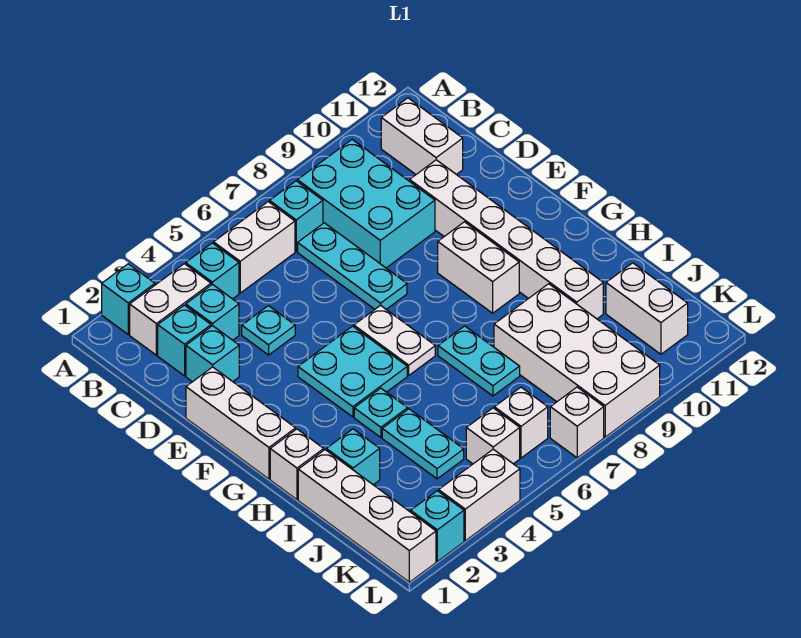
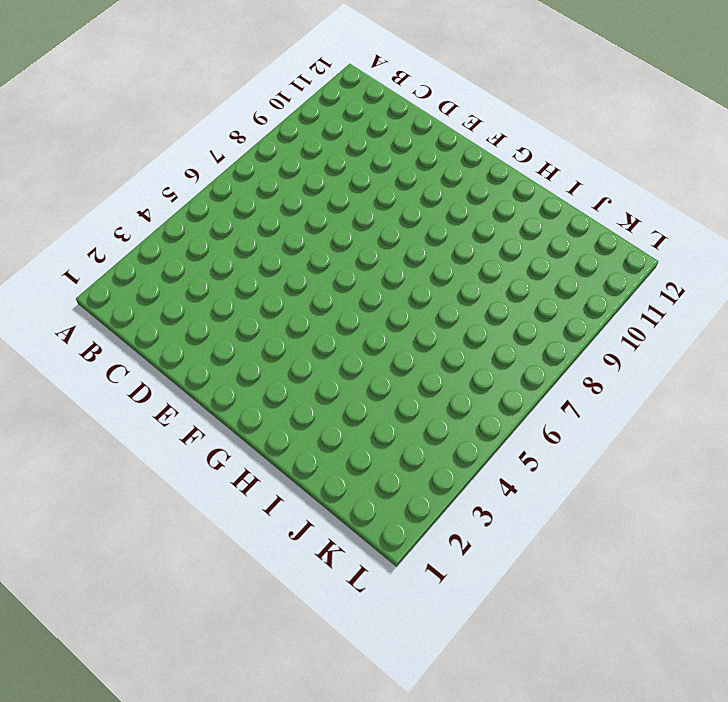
none -> cyan brick A2 level 1
none -> white brick B2:B3 level 1
none -> cyan brick B4 level 1
none -> white brick B5:B6 level 1

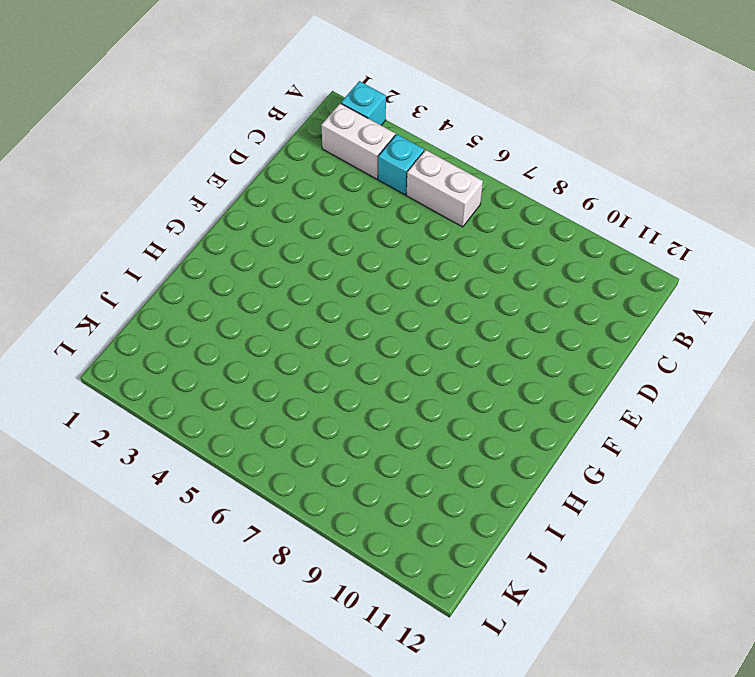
none -> cyan brick B7 level 1
none -> cyan brick B8:D9 level 1
none -> white brick B11:C11 level 1
none -> cyan brick C2 level 1

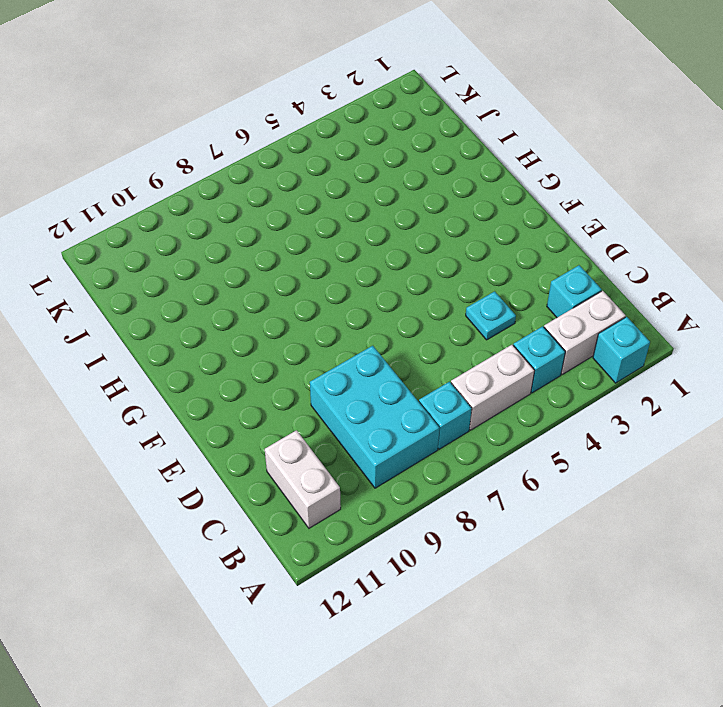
none -> cyan brick C3 level 1
none -> cyan plate C7:E7 level 1
none -> cyan brick D2 level 1
none -> white brick D10:I10 level 1

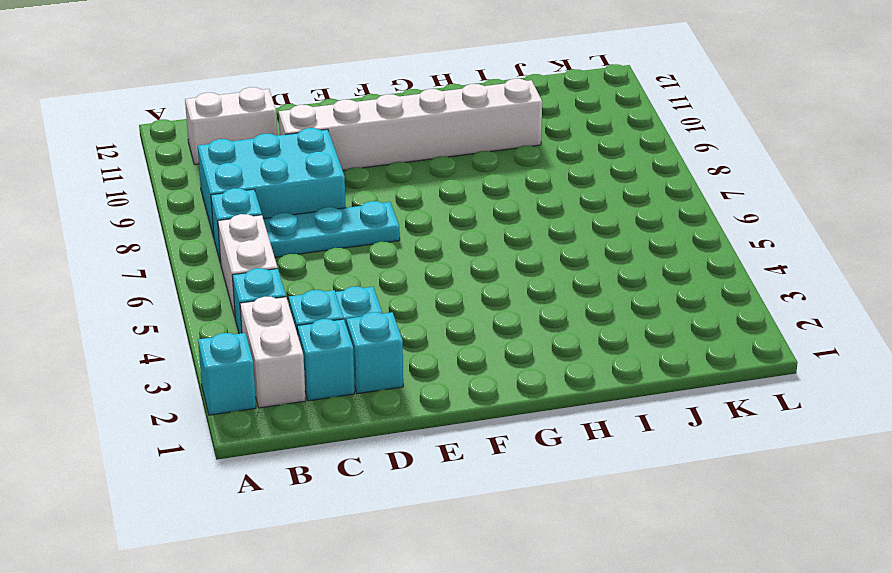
none -> white brick E1:G1 level 1
none -> cyan plate F4:G5 level 1
none -> white plate F6:G6 level 1
none -> white brick F9:G9 level 1

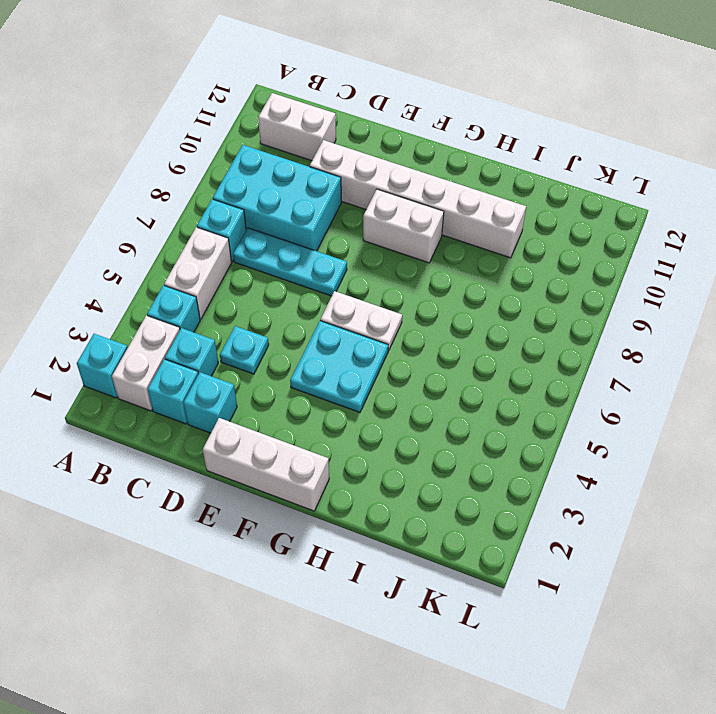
none -> white brick H1 level 1
none -> cyan plate H4 level 1
none -> cyan plate H7:I7 level 1
none -> white brick I1:L1 level 1

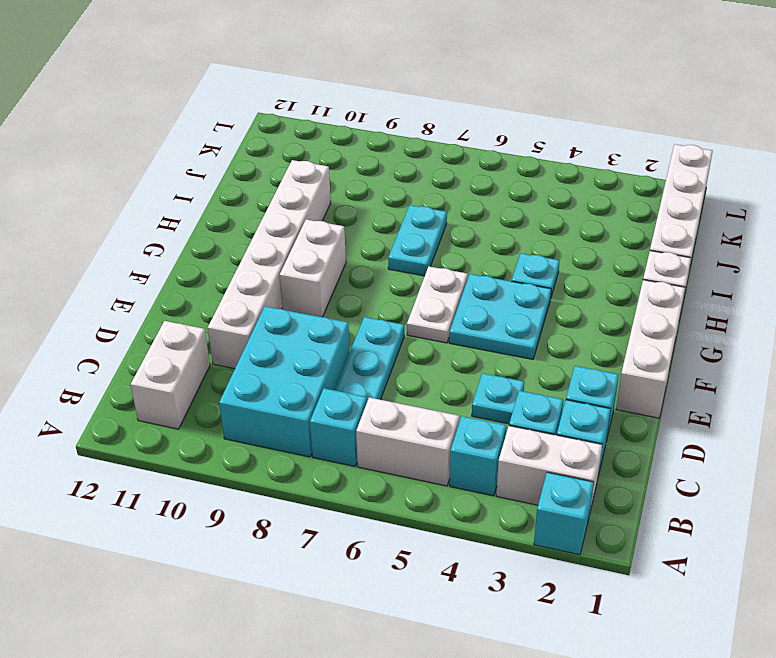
none -> cyan brick I2 level 1
none -> cyan plate I4:J4 level 1
none -> white brick I8:L9 level 1
none -> white brick J11:K11 level 1

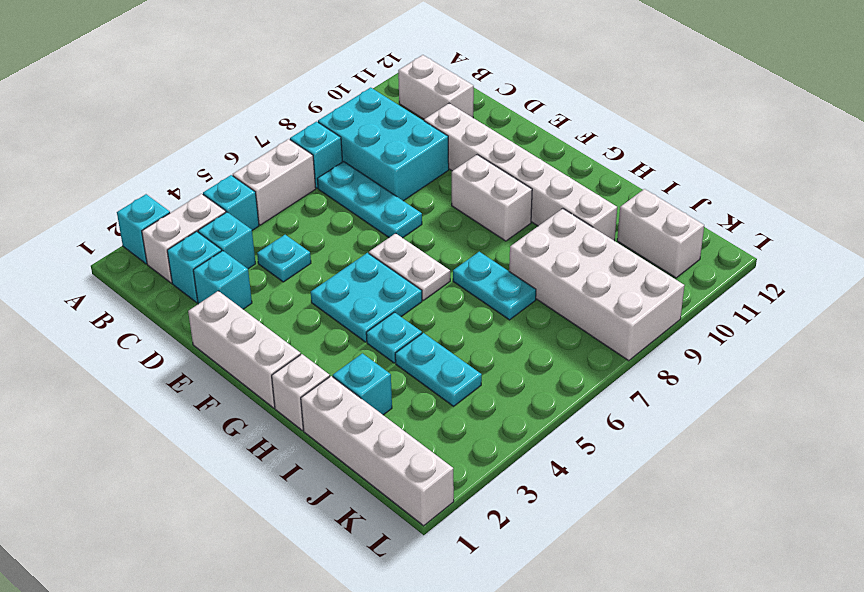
none -> white brick K5 level 1
none -> white brick K6 level 1
none -> cyan brick L2 level 1
none -> white brick L3:L4 level 1

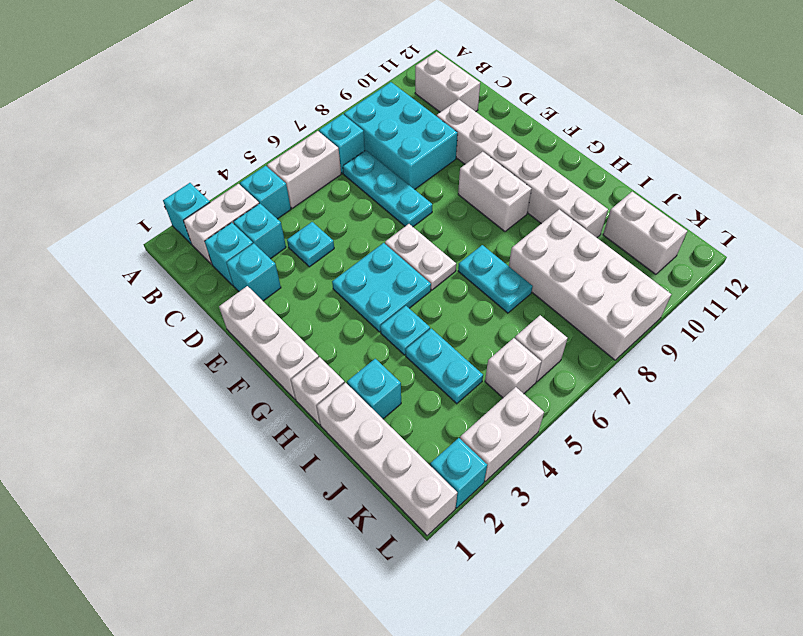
none -> white brick L7 level 1

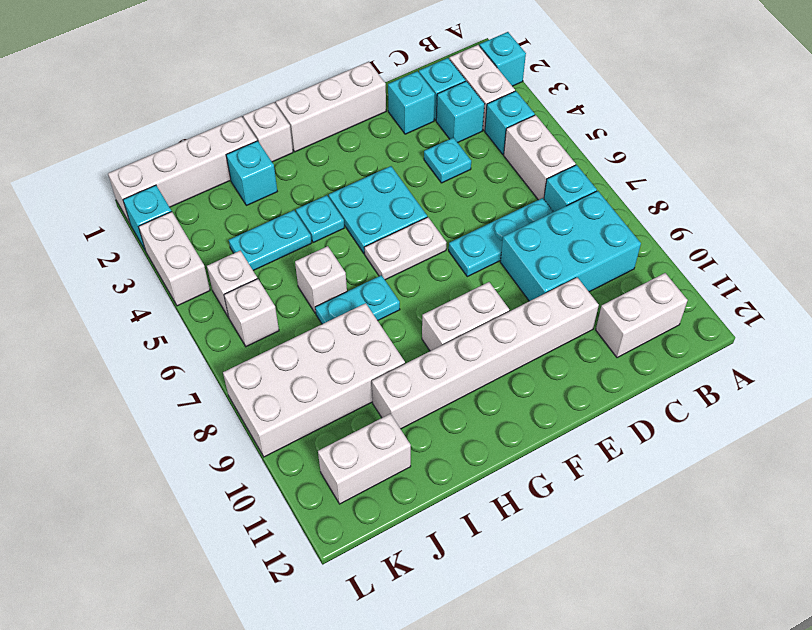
white brick I6 level 1 -> white brick L7 level 1

